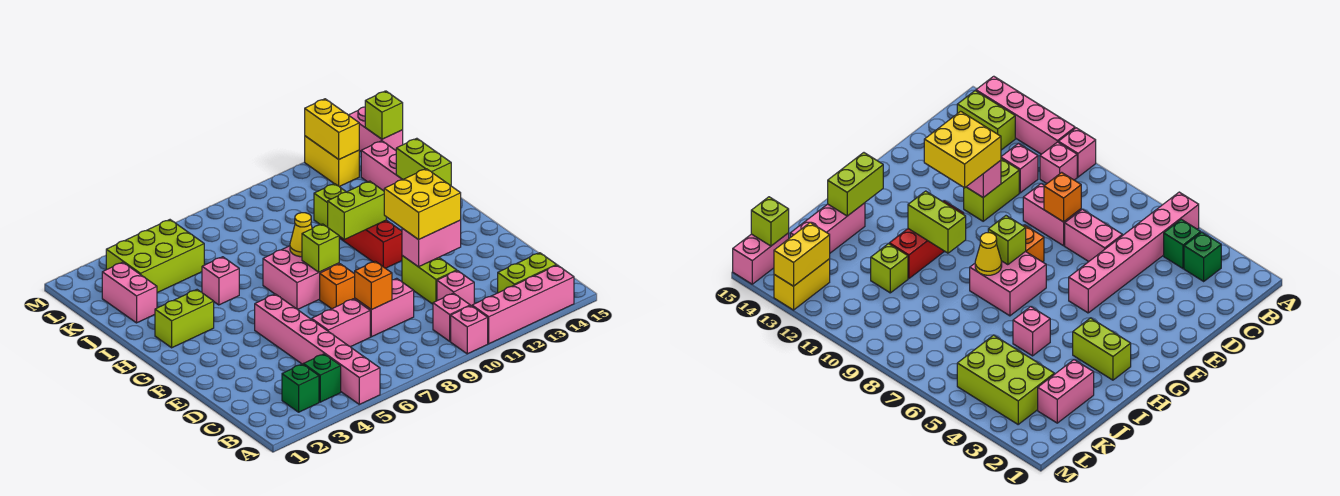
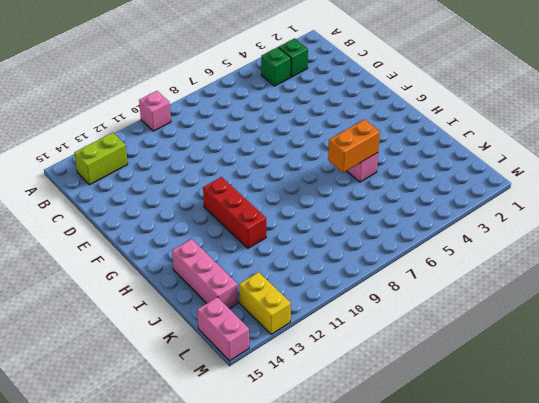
orange brick I5:I6 level 2 -> none
none -> pink brick A5:F5 level 1
none -> pink brick A11:A14 level 1
none -> pink brick B10 level 1
none -> pink brick C11 level 1

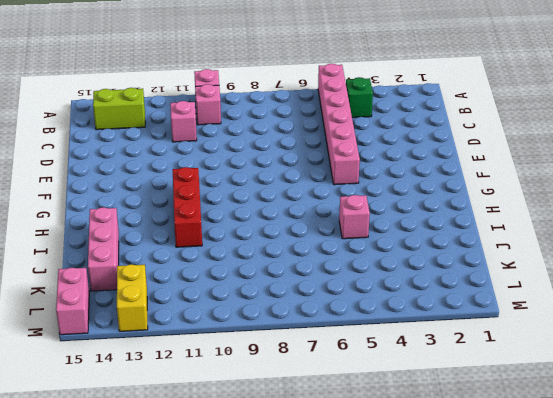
none -> pink brick A11:A14 level 1
none -> green brick B3 level 1
none -> pink brick D6:D7 level 1
none -> pink brick D8:D9 level 1

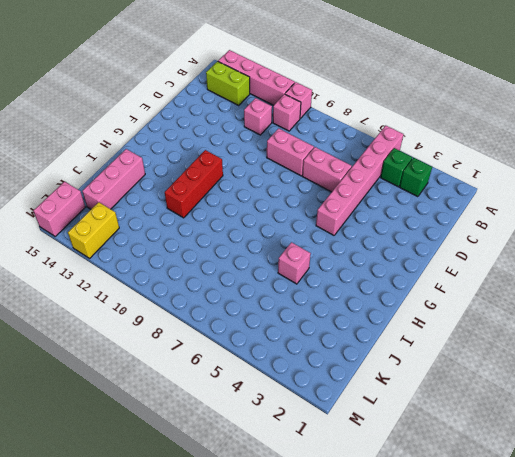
none -> lime brick D11:E11 level 1
none -> orange brick F8 level 1
none -> pink brick G7:H8 level 1
none -> lime brick H2:H3 level 1

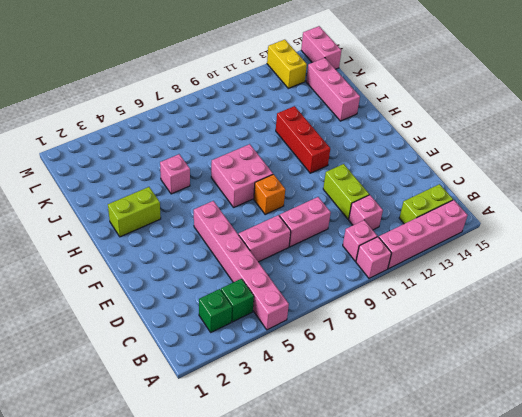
none -> pink brick J2:K2 level 1
none -> lime brick J11 level 1
none -> lime brick K3:L5 level 1
none -> orange brick D8 level 2

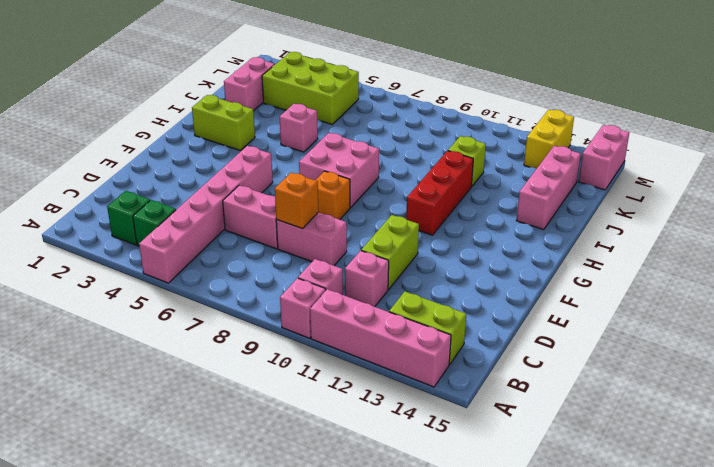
none -> pink brick E11:E12 level 2
none -> lime brick G8 level 2
none -> yellow cone H8 level 2
none -> lime brick H10:H11 level 2

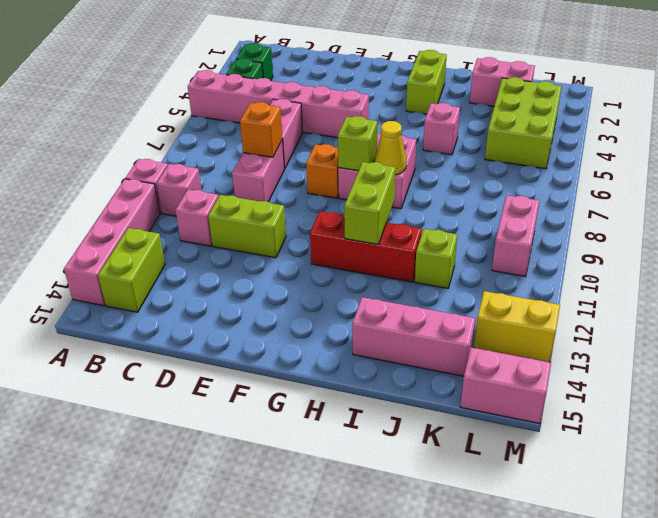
pink brick L9:L10 level 1 -> pink brick E11:E12 level 2
none -> lime brick H14:I14 level 2
none -> yellow brick L13:M13 level 2
none -> lime brick L15 level 2
none -> yellow brick E11:F12 level 3

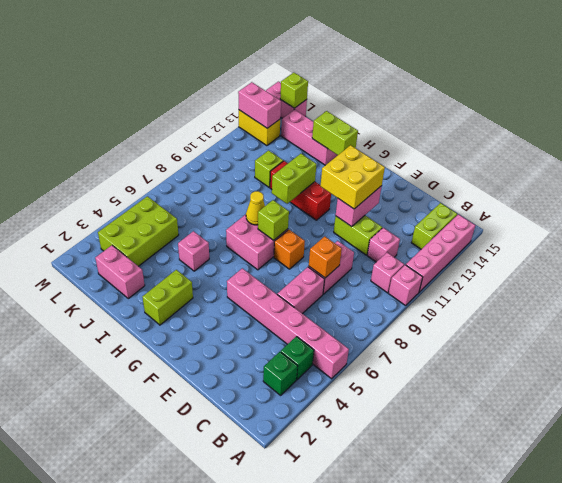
pink brick L13:M13 level 2 -> yellow brick L13:M13 level 2

